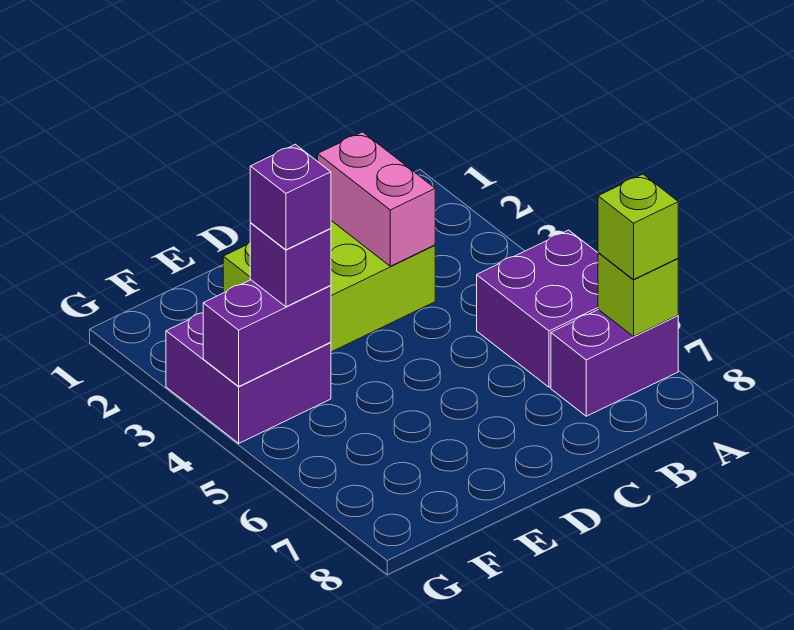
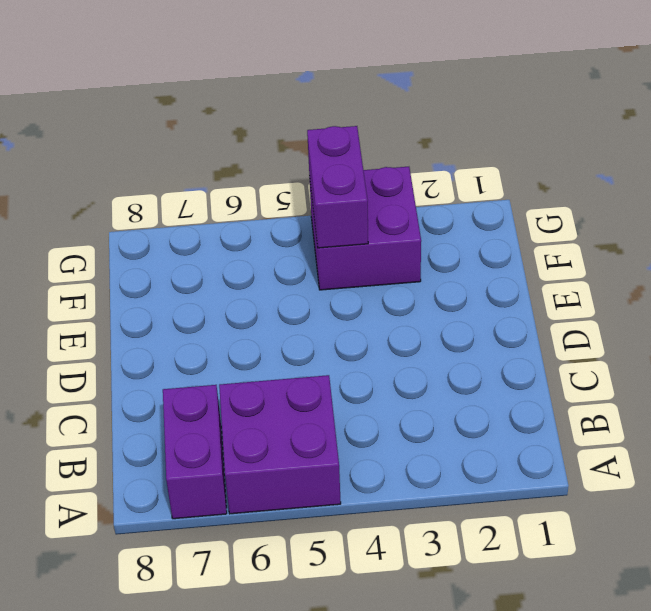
none -> lime brick C2:E3 level 1
none -> lime brick A7 level 2

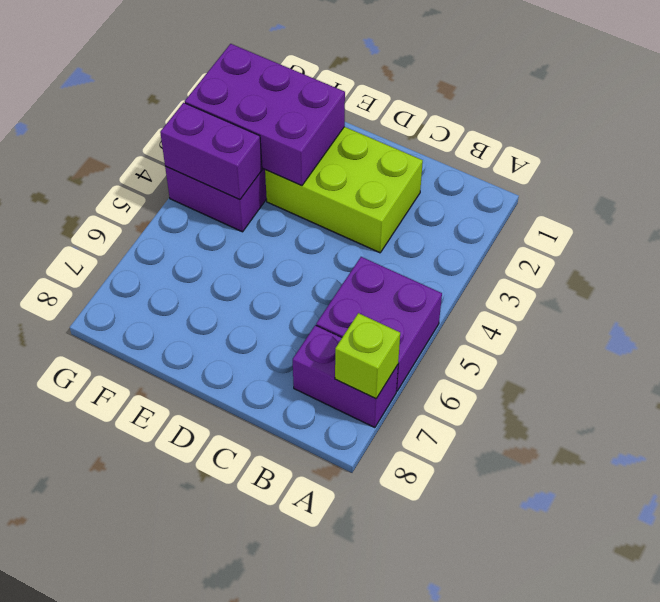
purple brick E2:G3 level 2 -> none
none -> pink brick C2:C3 level 2
none -> lime brick A7 level 3

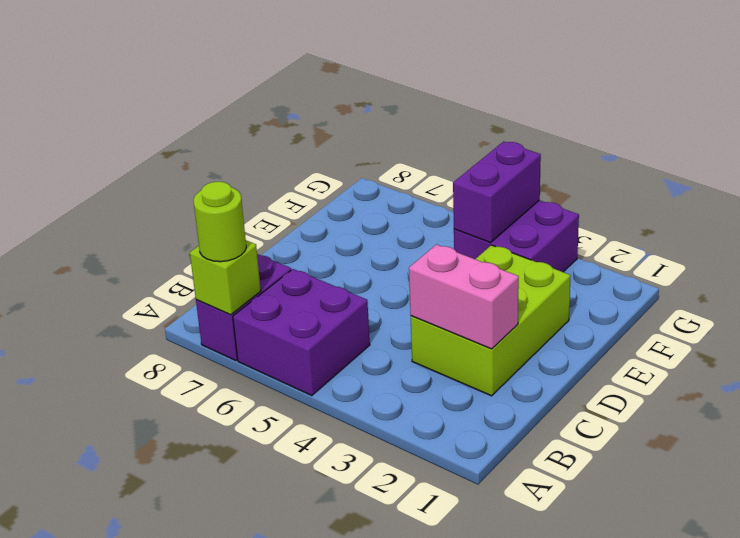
lime round brick A7 level 3 -> lime brick A7 level 3
none -> purple brick F4 level 3
none -> purple brick F4 level 4

